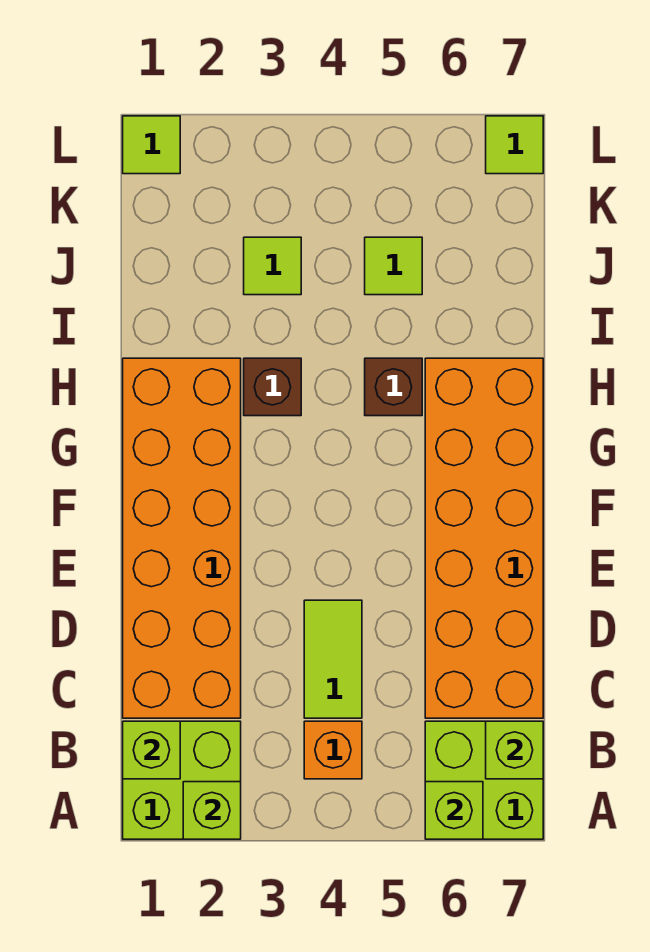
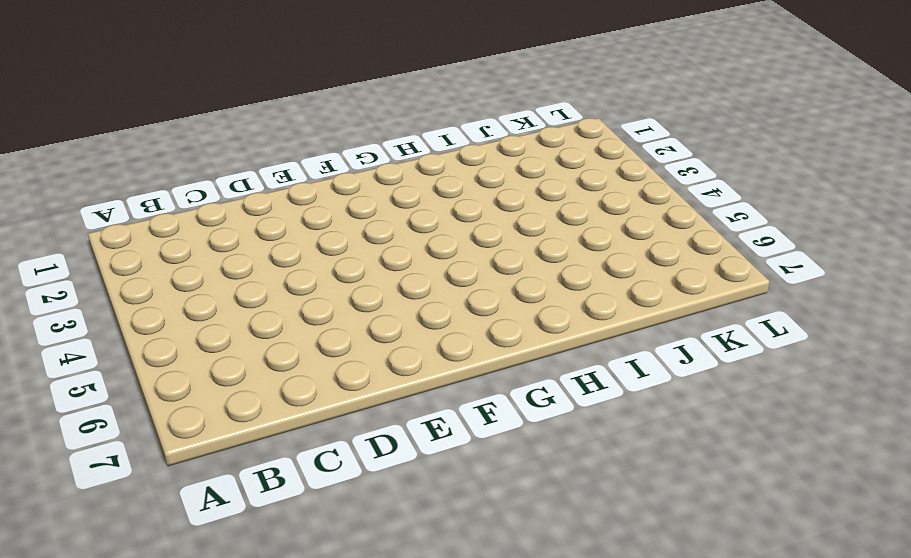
none -> lime brick A1:B2 level 1
none -> lime brick A6:B7 level 1
none -> orange brick B4 level 1

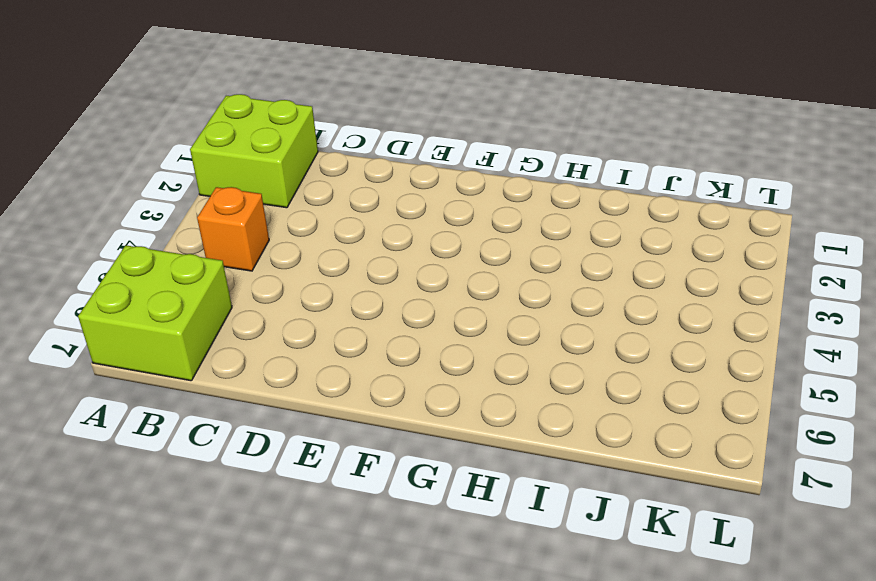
none -> orange brick C1:H2 level 1
none -> lime tile C4:D4 level 1
none -> orange brick C6:H7 level 1

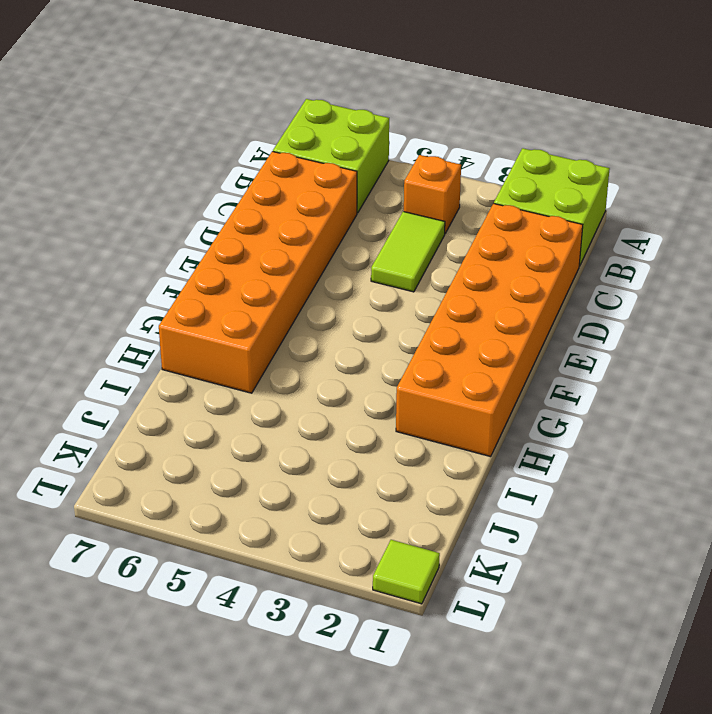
none -> brown brick H3 level 1
none -> brown brick H5 level 1
none -> lime tile J3 level 1

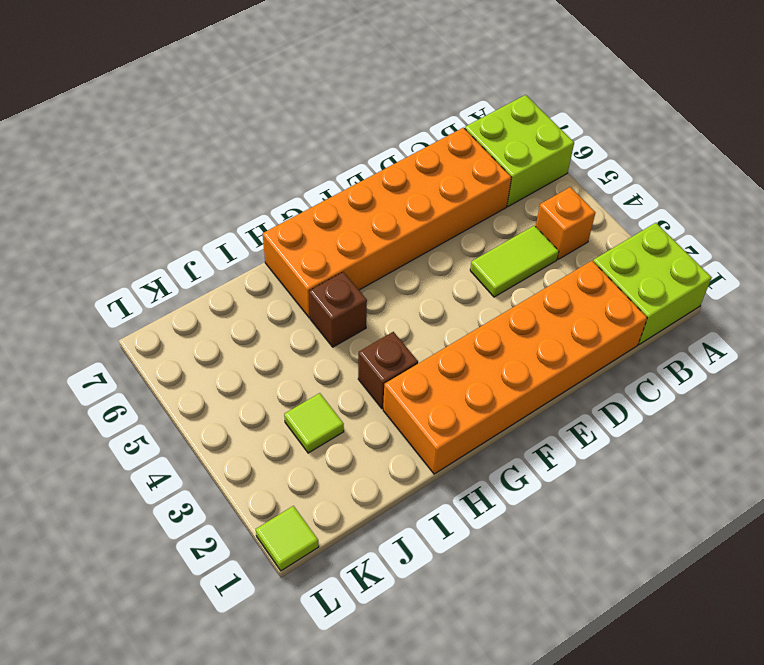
none -> lime tile J5 level 1
none -> lime tile L7 level 1
none -> lime brick A2 level 2

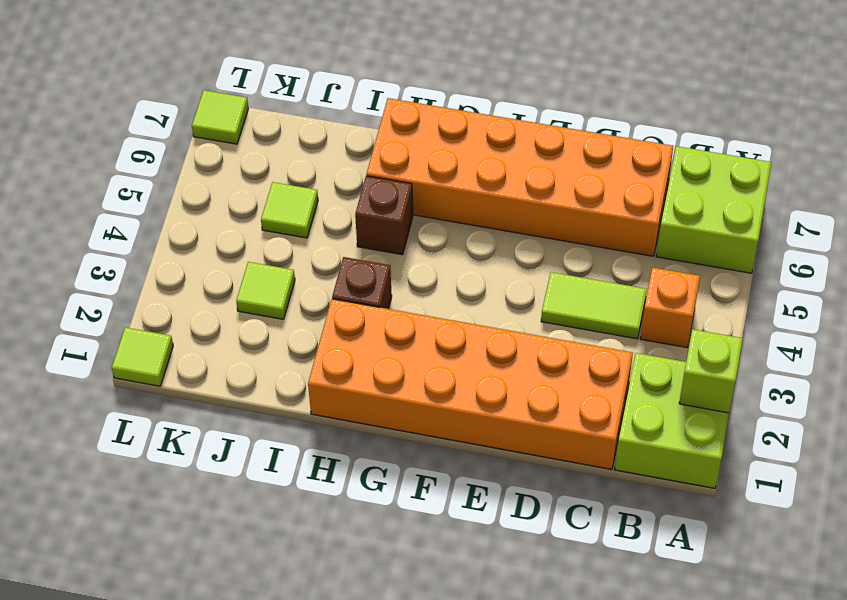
none -> lime brick A6 level 2
none -> lime brick B1 level 2
none -> lime brick B7 level 2

